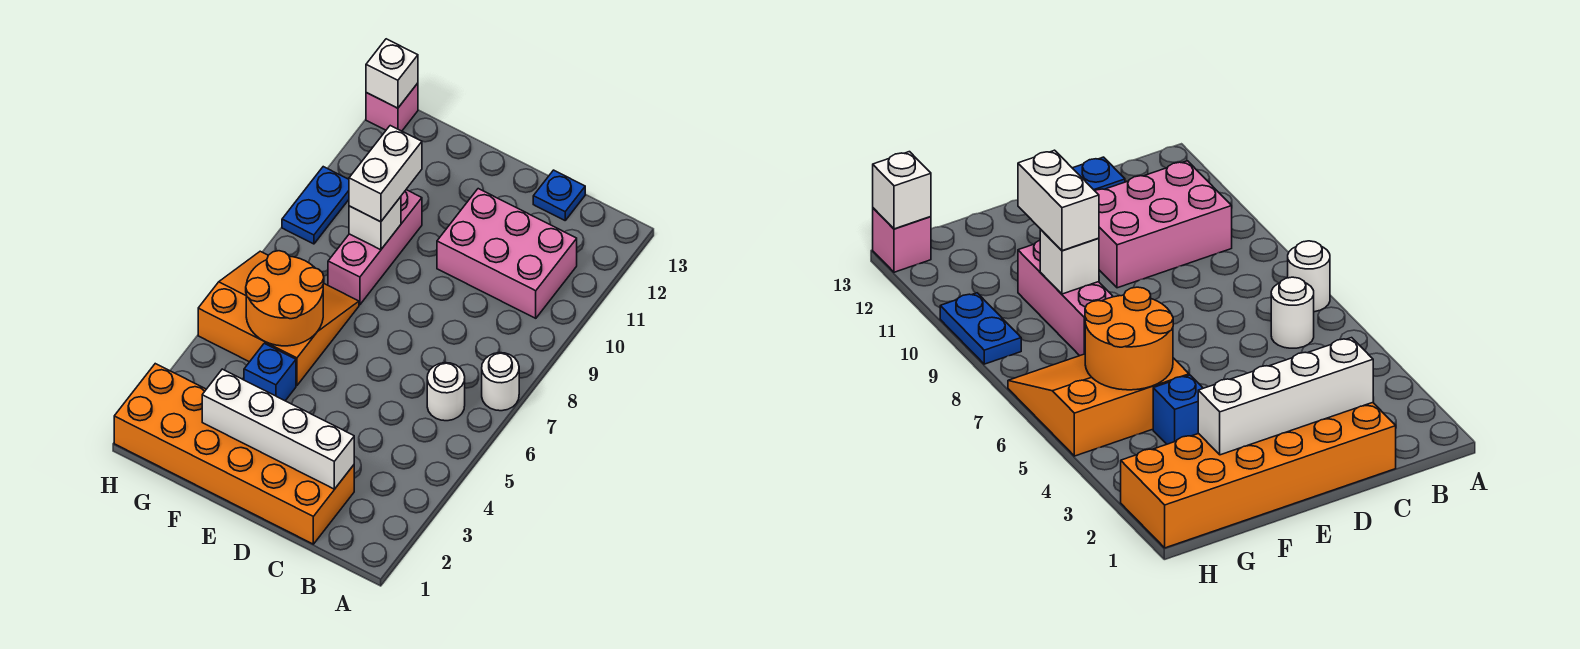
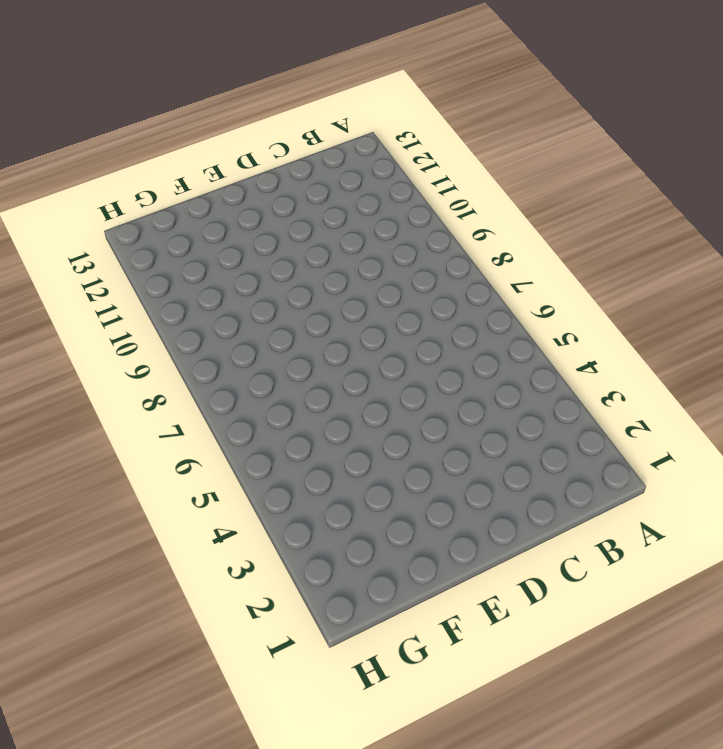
none -> white round brick A7 level 1
none -> white round brick B6 level 1
none -> pink brick B10:D11 level 1

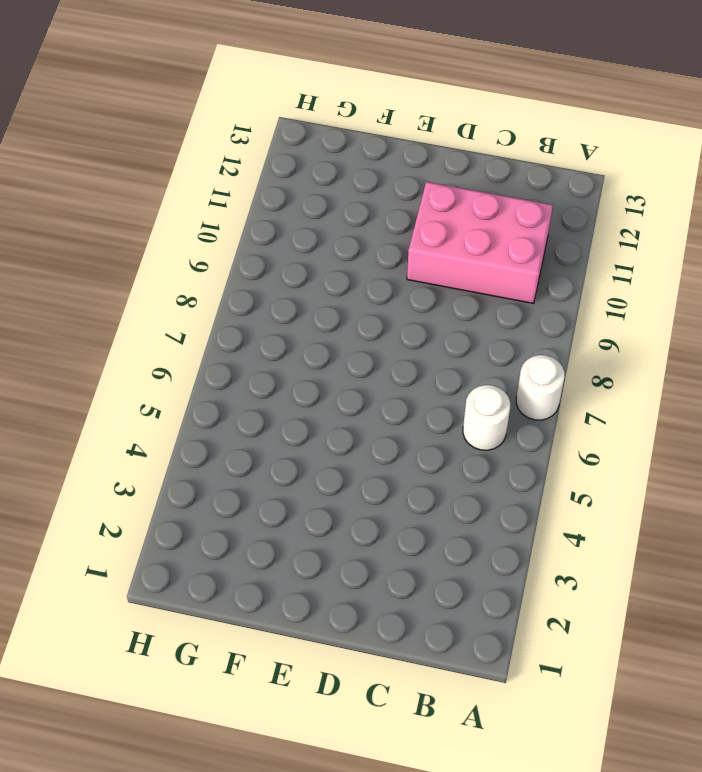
none -> orange brick C1:H2 level 1
none -> blue plate C13 level 1
none -> blue brick F4 level 1

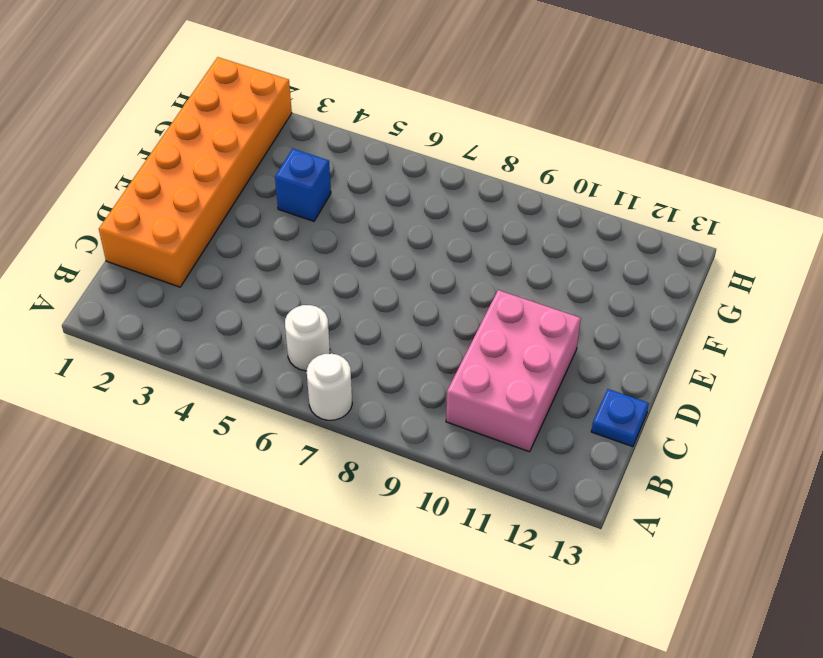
none -> orange slope F5:H7 level 1 top 5
none -> pink brick F8:F10 level 1
none -> blue plate H9:H10 level 1

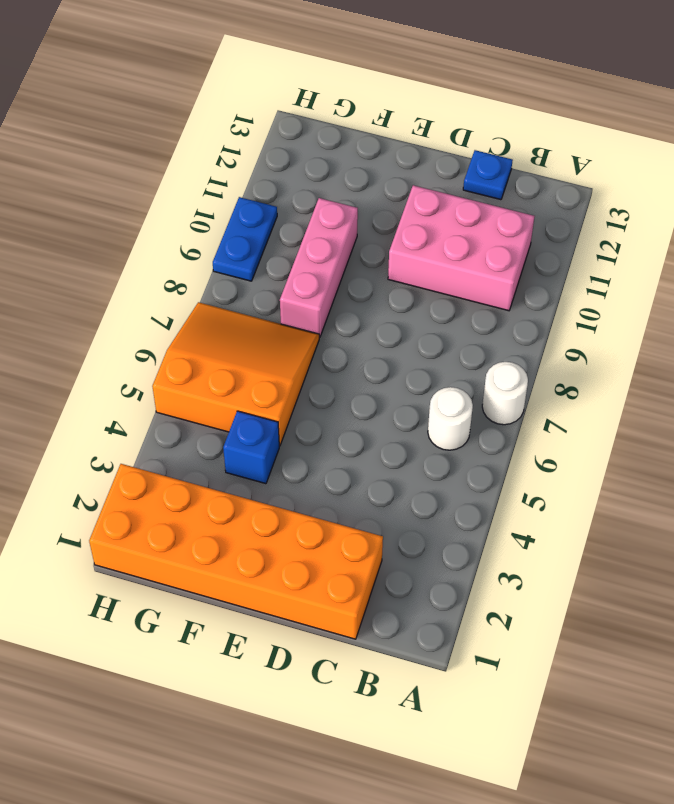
none -> pink brick H13 level 1
none -> white brick C2:F2 level 2
none -> orange round brick F5:G6 level 2

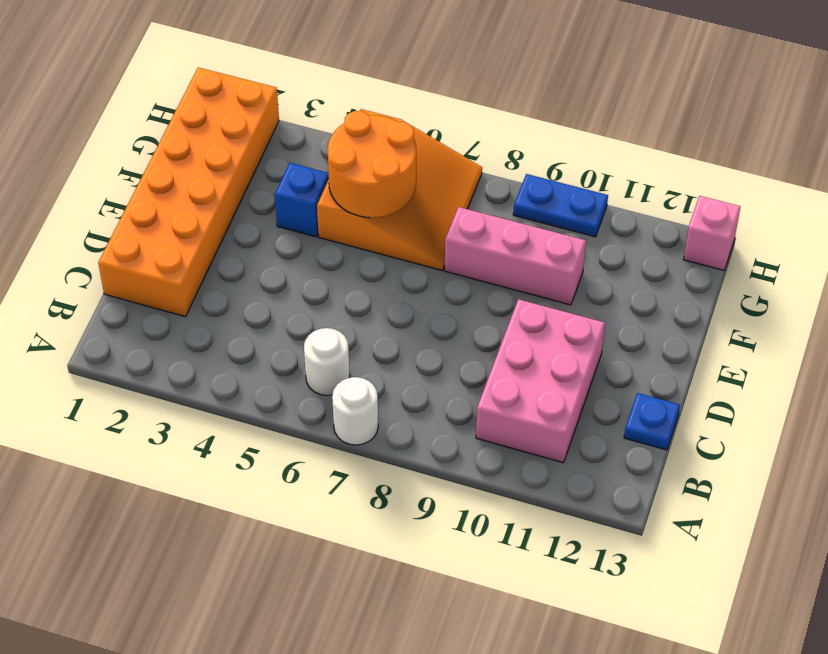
none -> white brick C2:F2 level 2
none -> white brick F9 level 2
none -> white brick H13 level 2

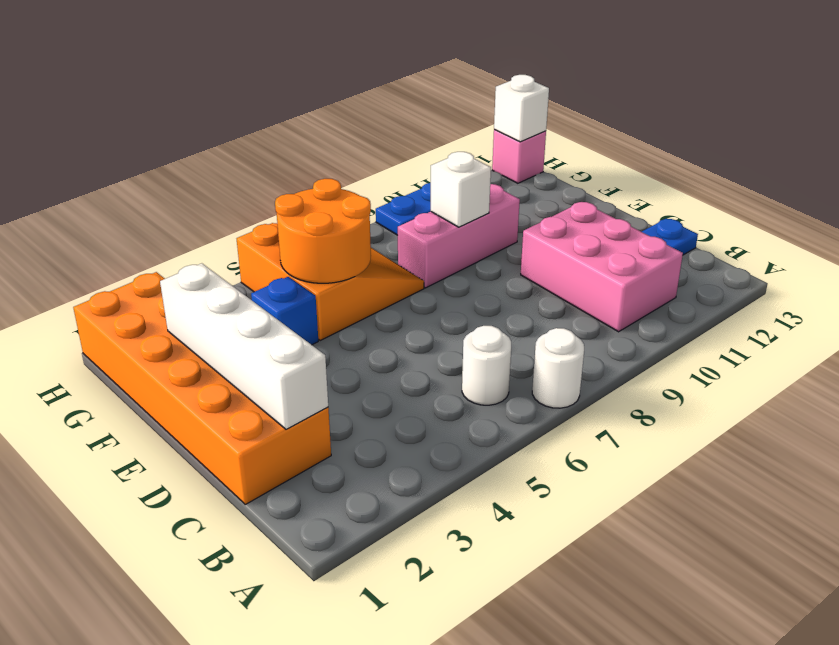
none -> white brick F9:F10 level 3

